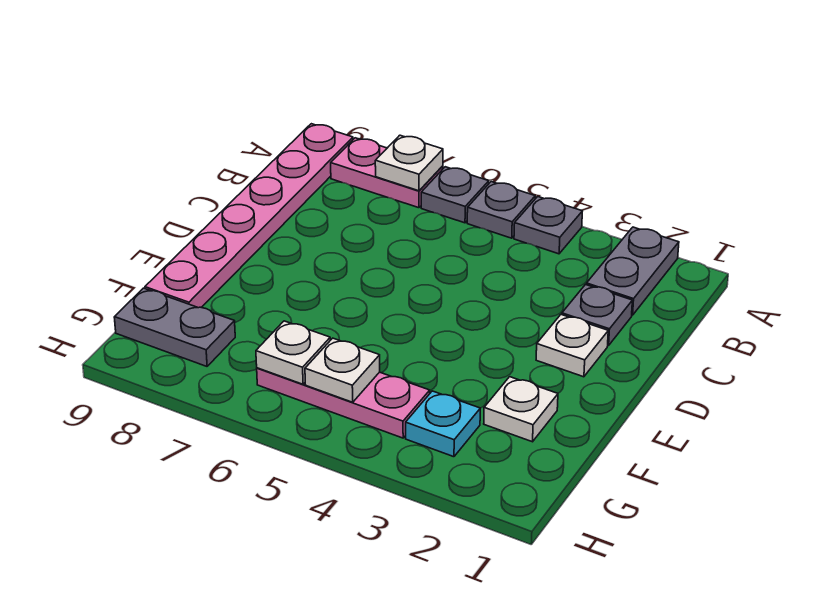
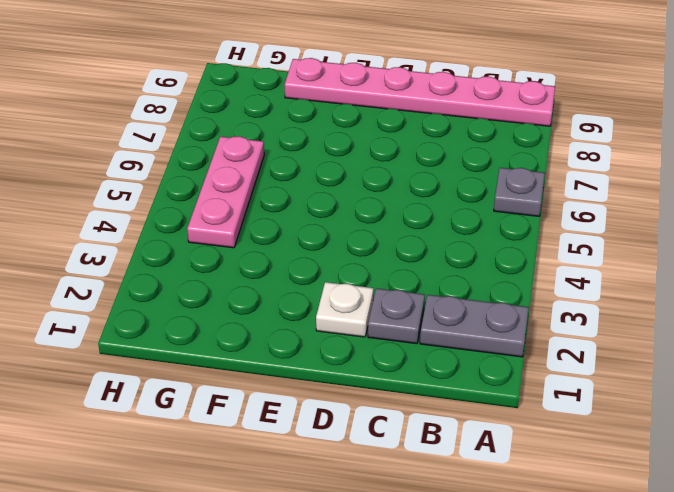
none -> grey plate A4 level 1
none -> grey plate A5 level 1
none -> pink plate A7:A8 level 1

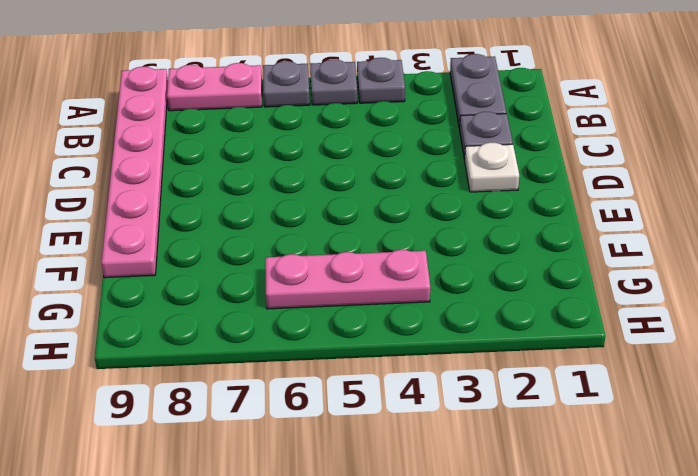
none -> white plate F2 level 1
none -> cyan plate G3 level 1
none -> grey plate G8:G9 level 1

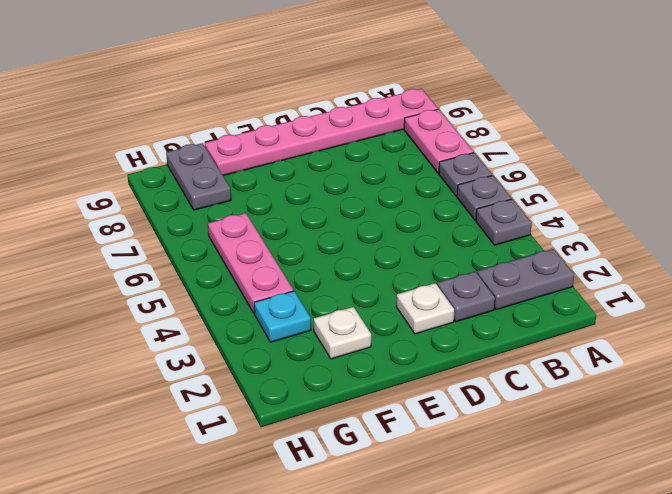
none -> white plate A7 level 2
none -> white plate G5 level 2
none -> white plate G6 level 2

